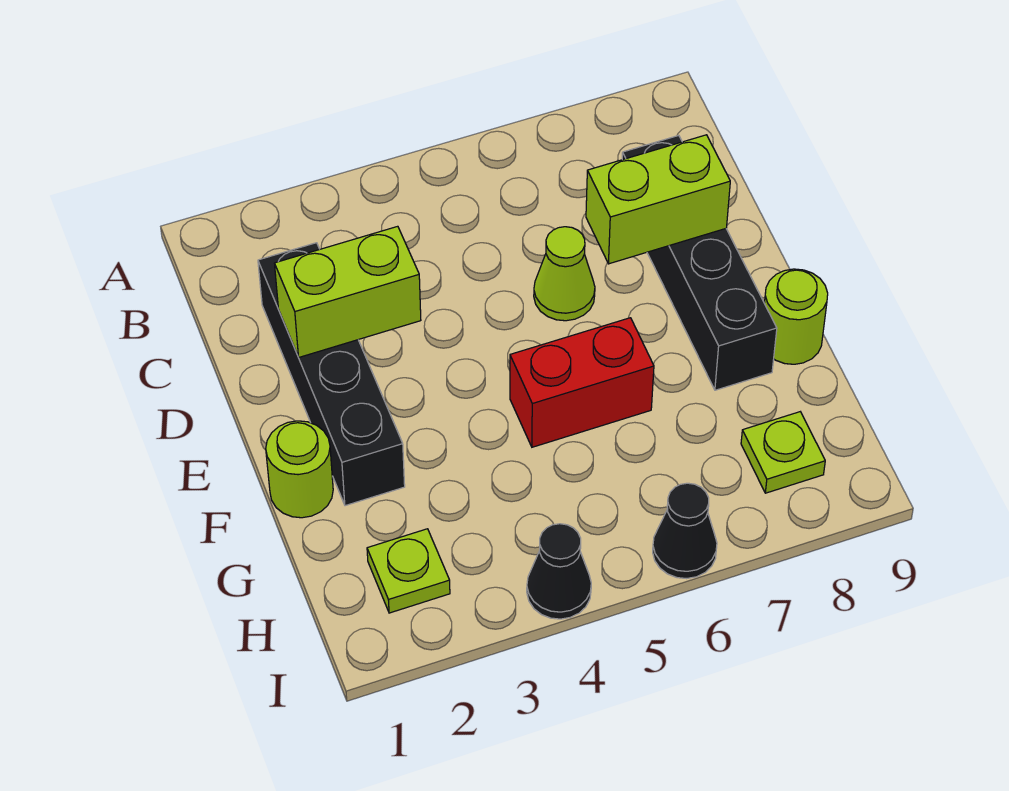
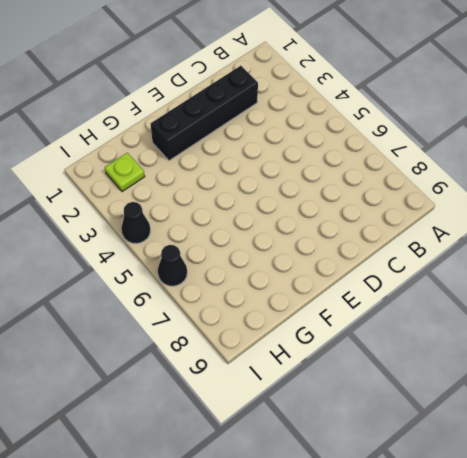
none -> black brick C8:F8 level 1
none -> lime cone D6 level 1
none -> lime round brick F1 level 1

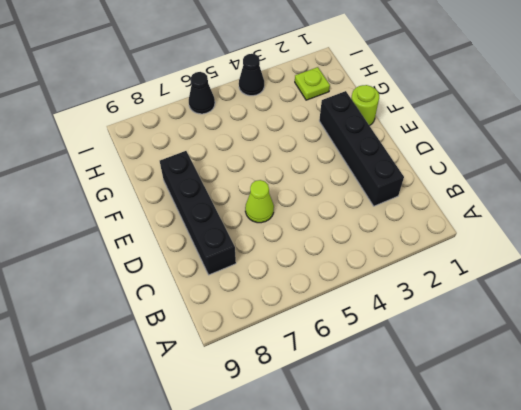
none -> red brick F5:F6 level 1
none -> lime round brick F9 level 1
none -> lime plate H8 level 1

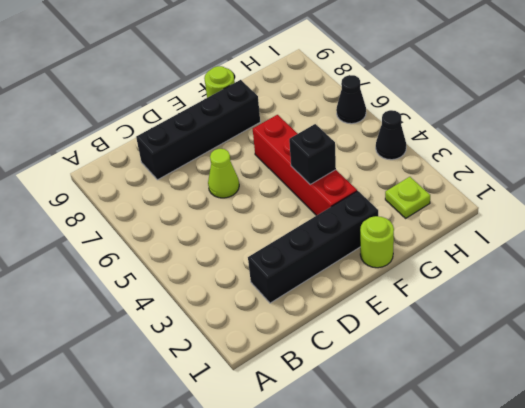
red brick F3:F6 level 1 -> red brick F5:F6 level 1
black brick F4 level 2 -> none
none -> lime plate H8 level 1
none -> lime brick D2:D3 level 2
none -> lime brick D7:D8 level 2

